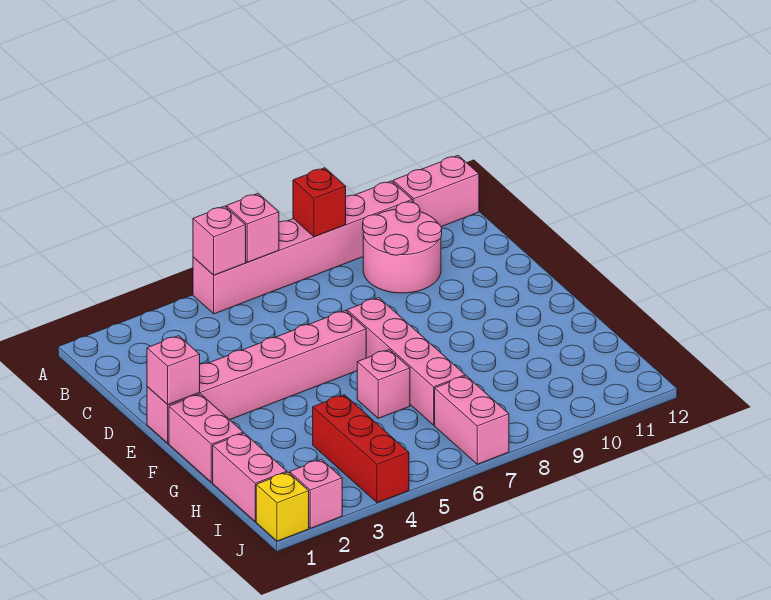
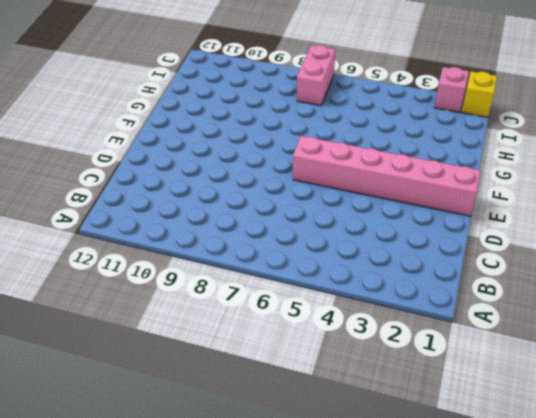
none -> pink brick A5:A10 level 1
none -> pink brick A11:A12 level 1
none -> pink round brick B9:C10 level 1

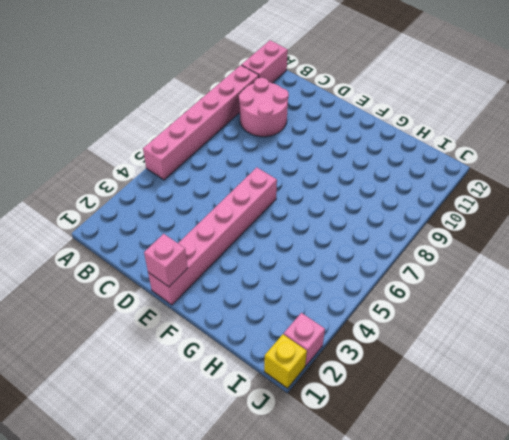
none -> pink brick E7:H7 level 1
none -> pink brick F1:G1 level 1
none -> pink brick G6 level 1

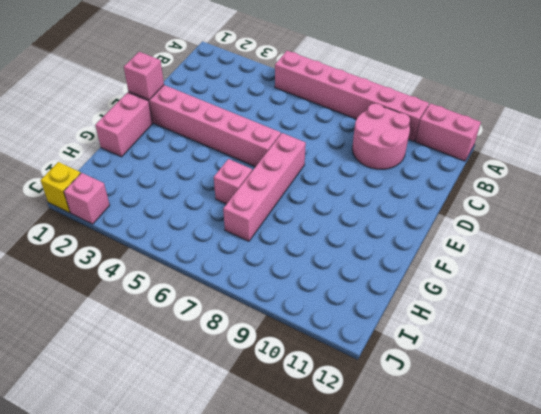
none -> pink brick H1:I1 level 1
none -> red brick H4:J4 level 1
none -> pink brick I7:J7 level 1

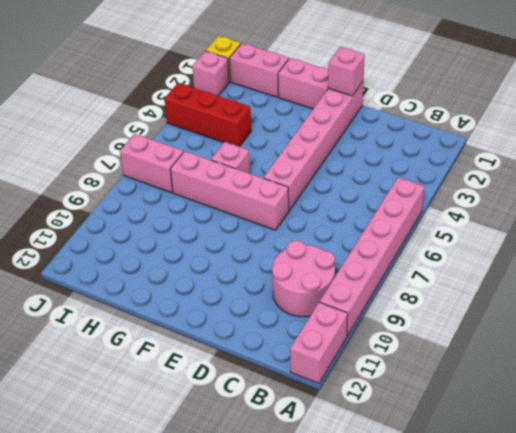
none -> pink brick A5 level 2
none -> pink brick A6 level 2
none -> red brick A8 level 2

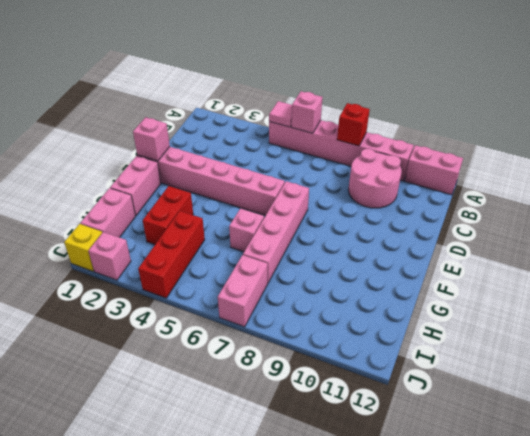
pink tile A5 level 2 -> pink brick A5 level 2
red brick G3:H3 level 1 -> none

